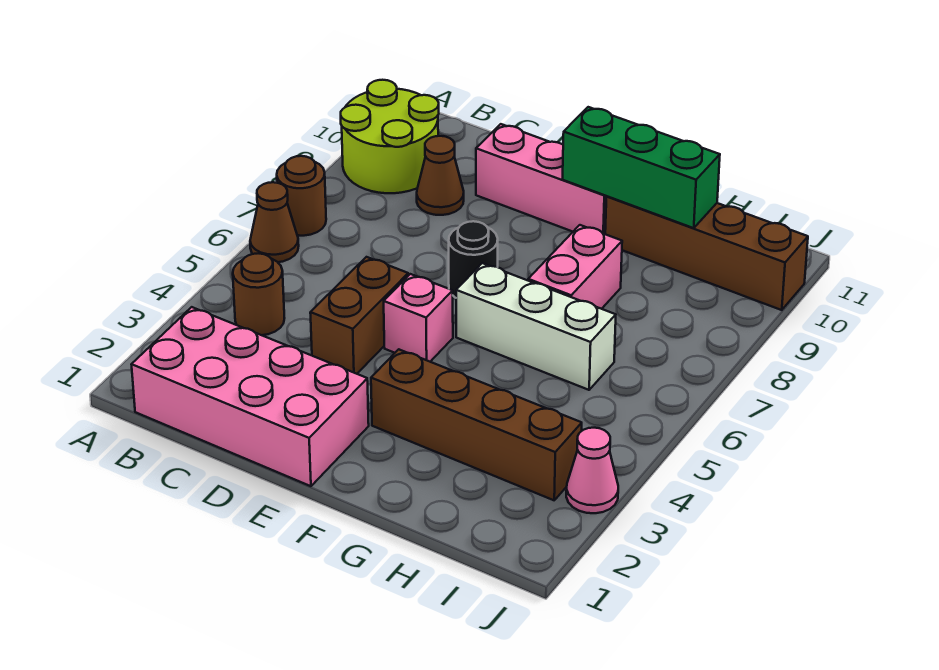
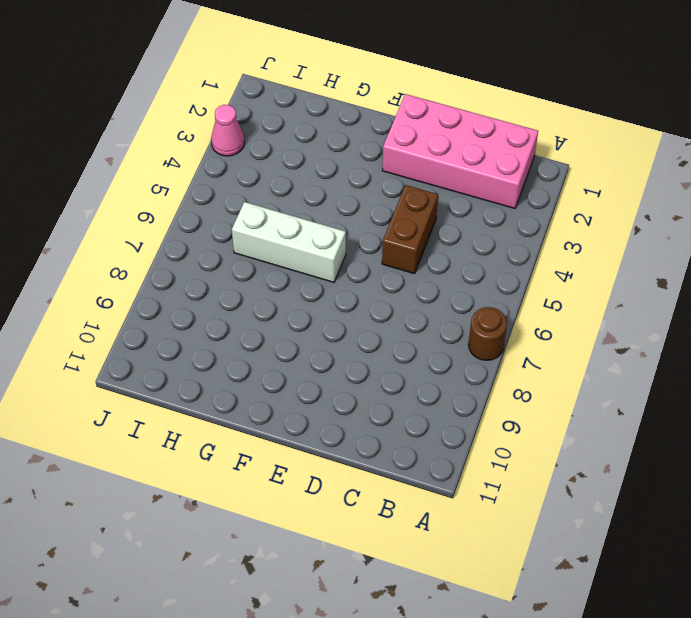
none -> brown cone A6 level 1
none -> lime round brick A9:B10 level 1
none -> brown round brick B4 level 1

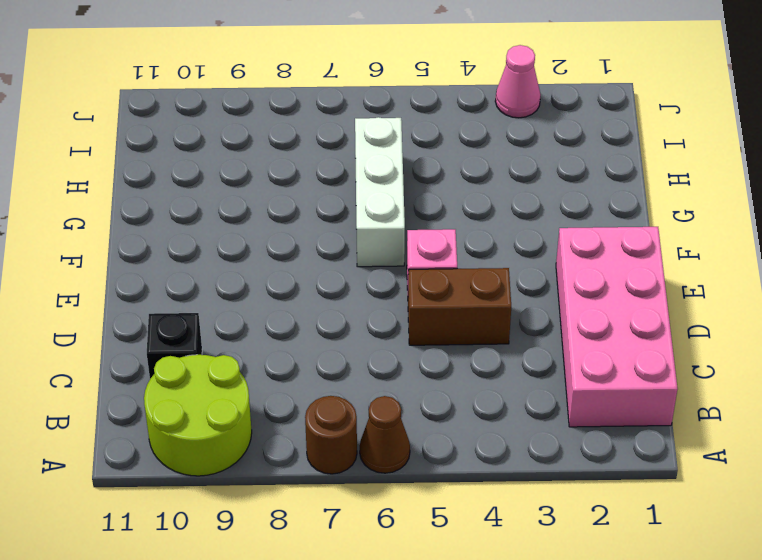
black brick C10 level 1 -> none
none -> brown round brick B4 level 1
none -> brown cone C9 level 1
none -> pink brick D10:F10 level 1

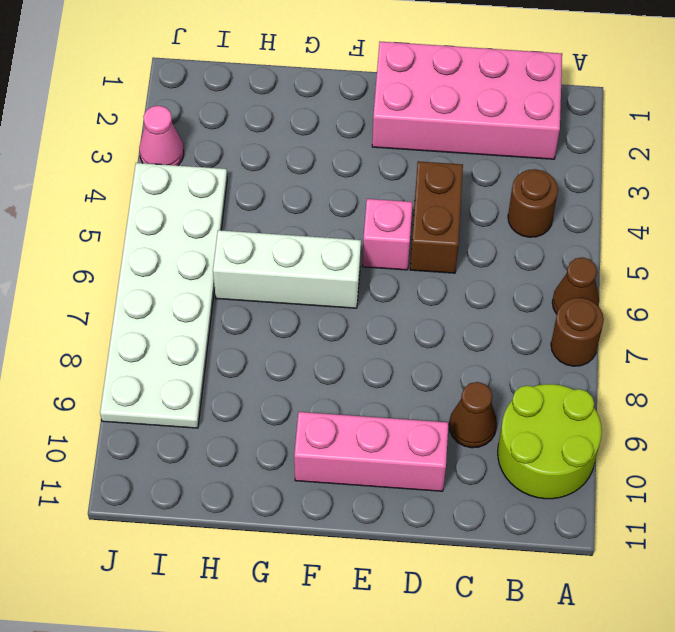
white plate I4:J9 level 1 -> none
none -> black round brick E7 level 1
none -> brown brick F3:I3 level 1
none -> pink brick G7:G8 level 1

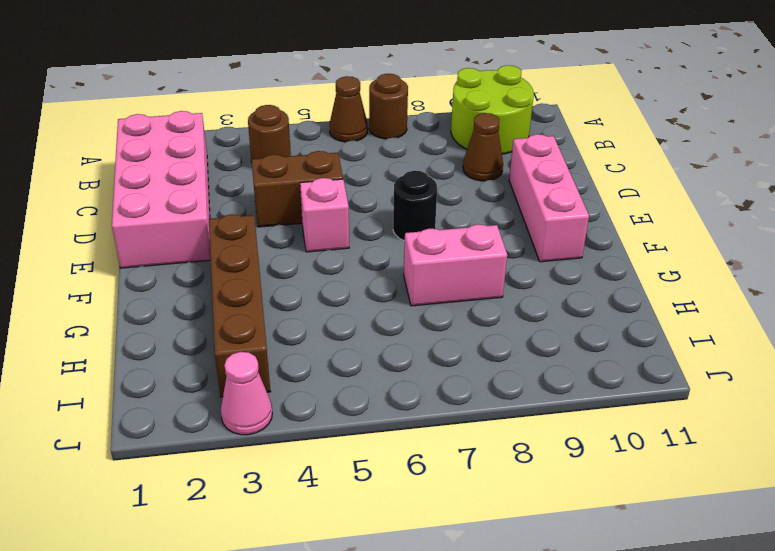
none -> white brick F6:H6 level 1
none -> brown brick G10:J10 level 1
none -> green brick F10:H10 level 2

